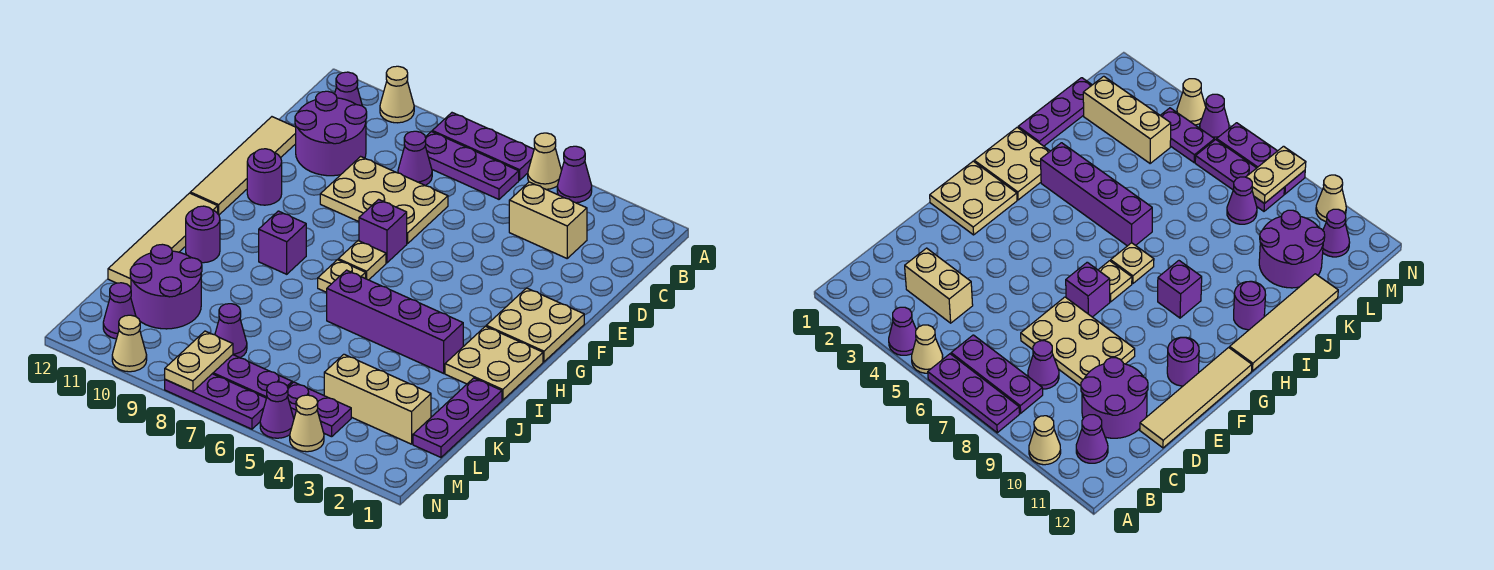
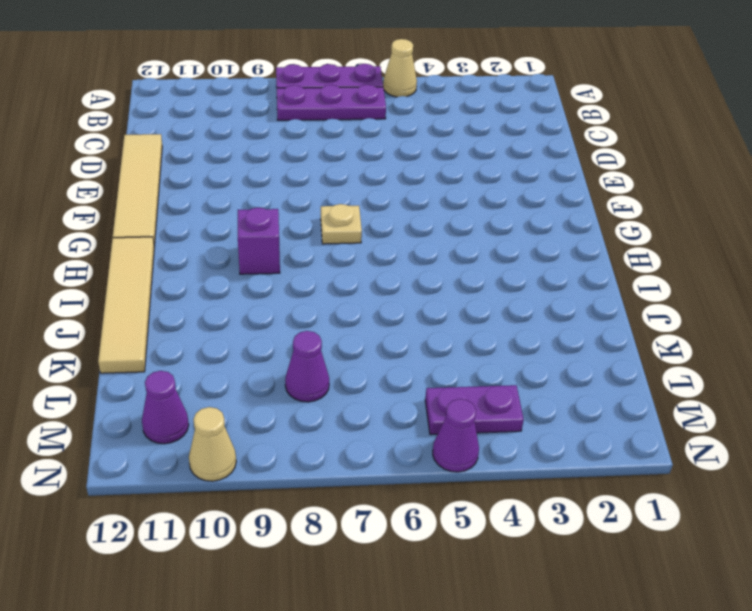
none -> purple cone A4 level 1
none -> tan cone A10 level 1
none -> purple cone B11 level 1
none -> tan brick C3:C4 level 1

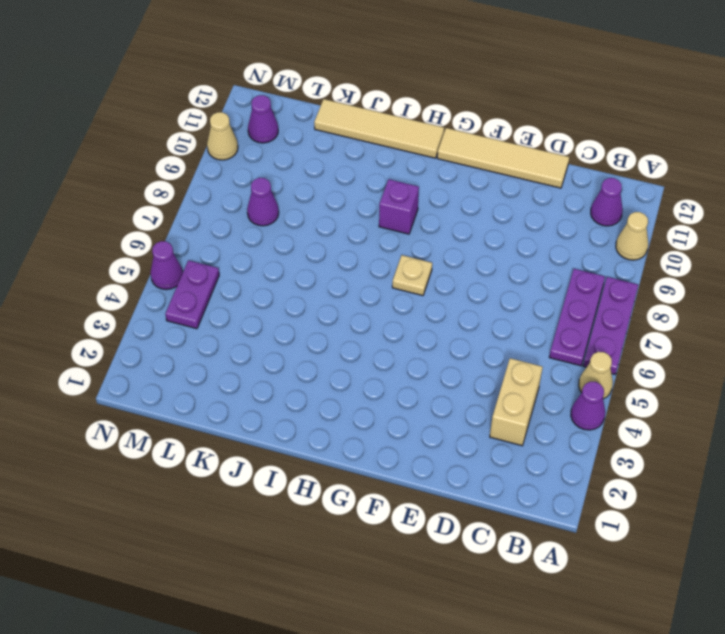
none -> purple cone C8 level 1
none -> purple round brick C10:D11 level 1
none -> tan plate D7:E9 level 1
none -> tan plate F1:G2 level 1

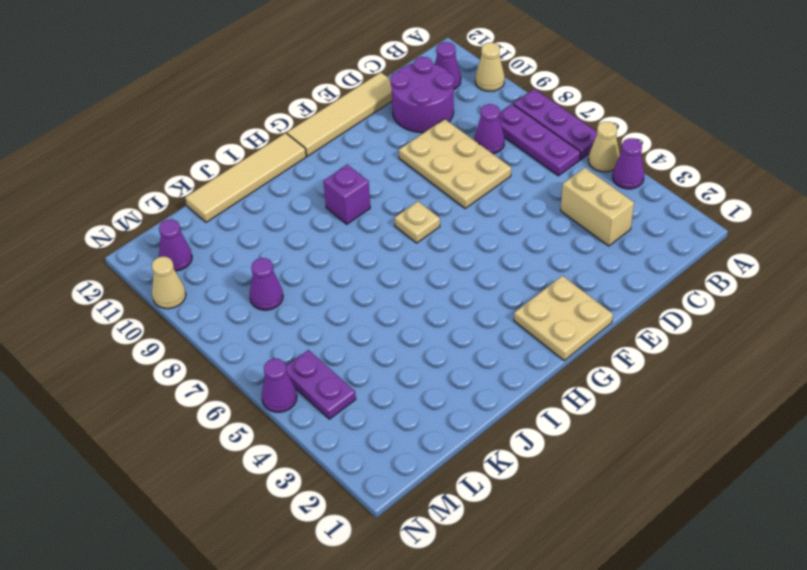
none -> purple brick F7 level 1
none -> purple round brick F11 level 1
none -> tan plate H1:I2 level 1
none -> tan plate H7 level 1

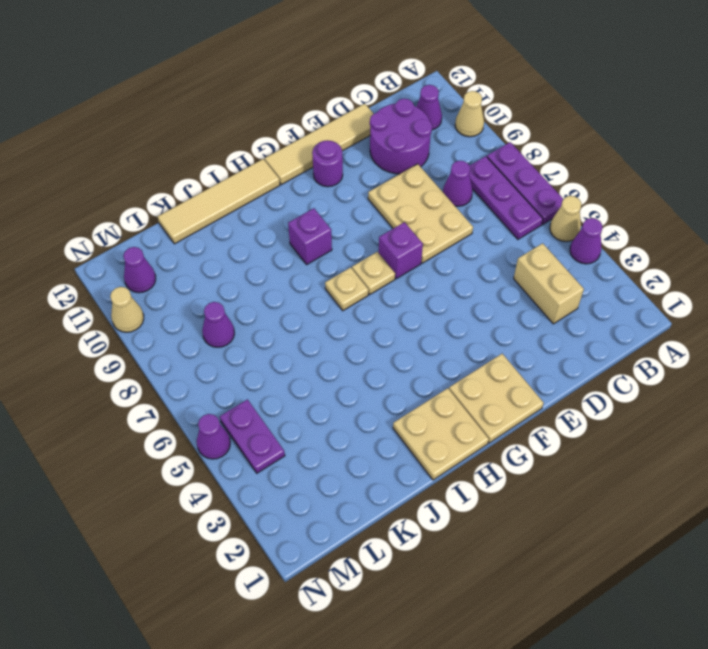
none -> purple brick I3:I6 level 1
none -> purple round brick I11 level 1
none -> purple plate J1:L1 level 1
none -> purple round brick K10:L11 level 1

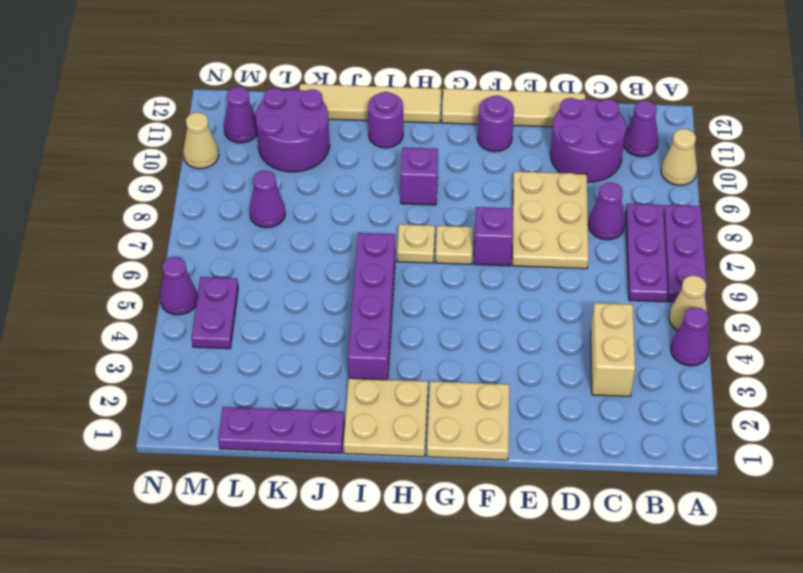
none -> tan brick L2:L4 level 1
none -> purple plate M6:M8 level 1
none -> tan cone N4 level 1
none -> purple plate N6:N8 level 1

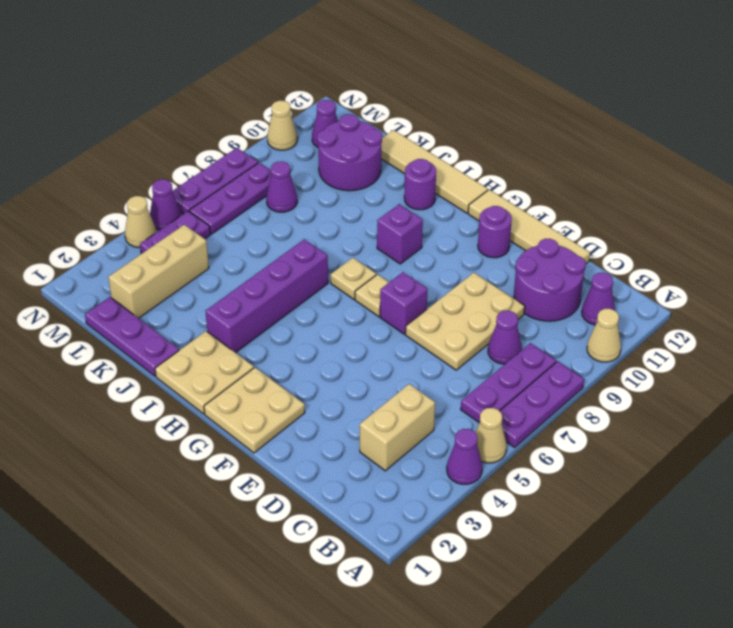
none -> tan plate M8:N8 level 2

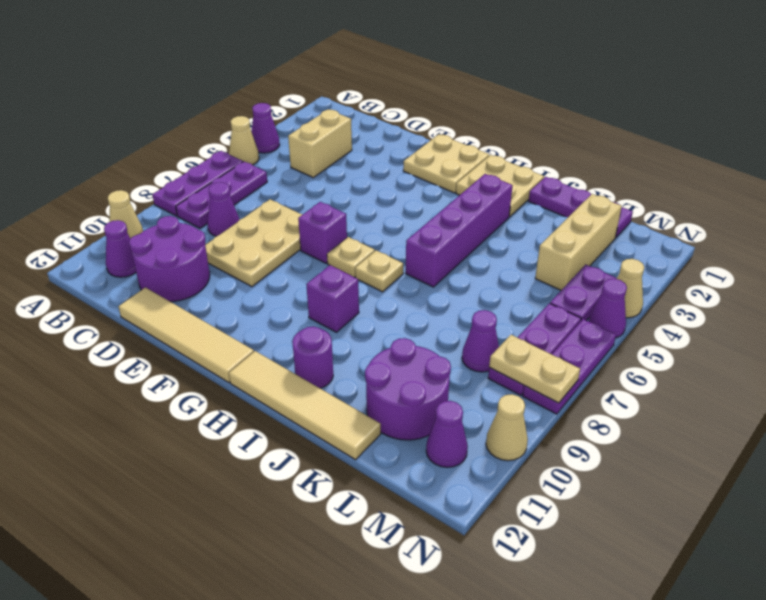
none -> purple round brick F11 level 1

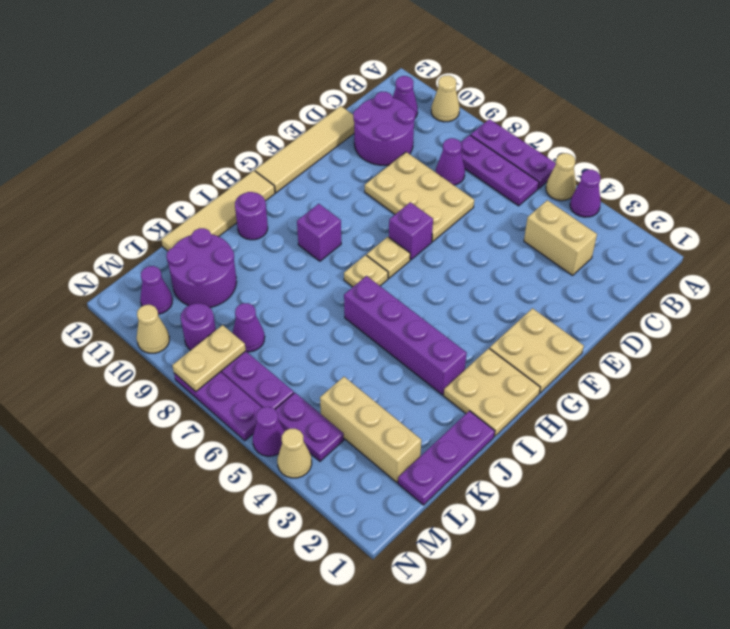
purple round brick M9 level 1 -> purple round brick F11 level 1

